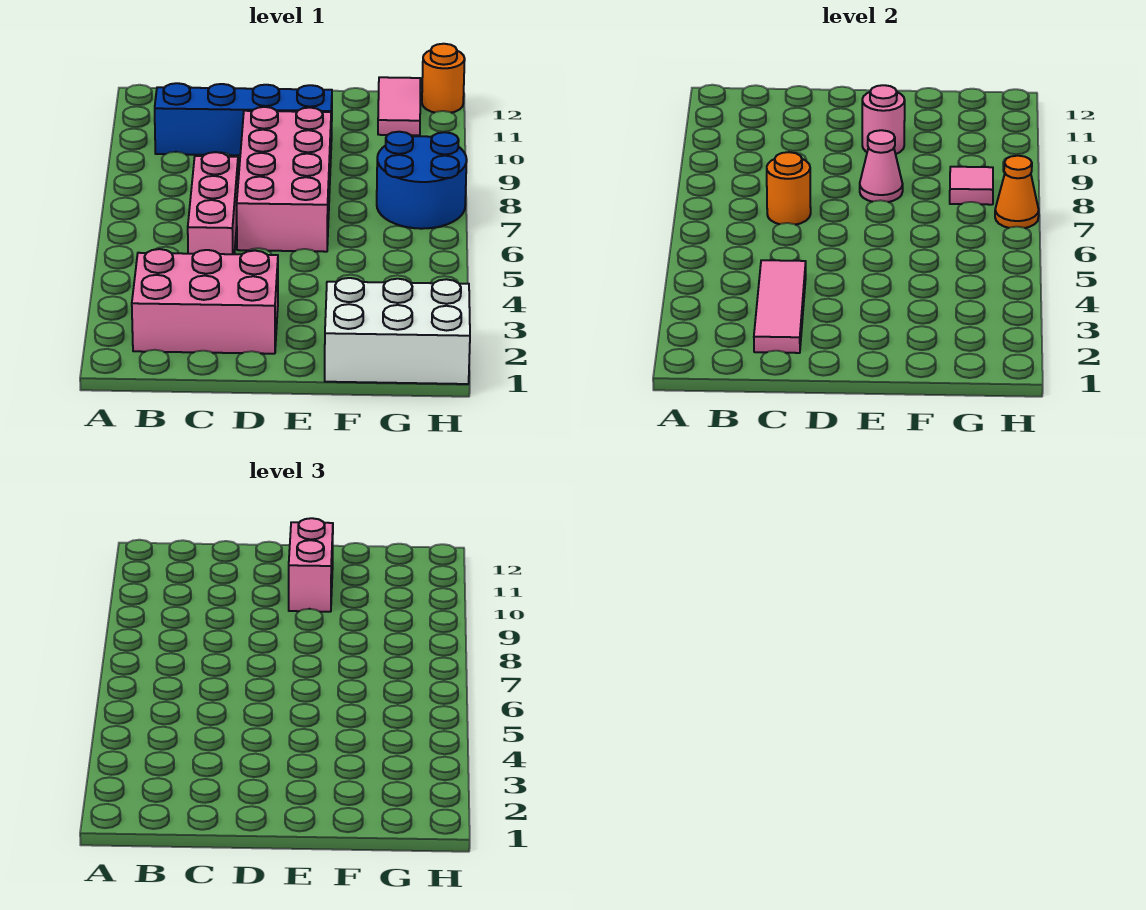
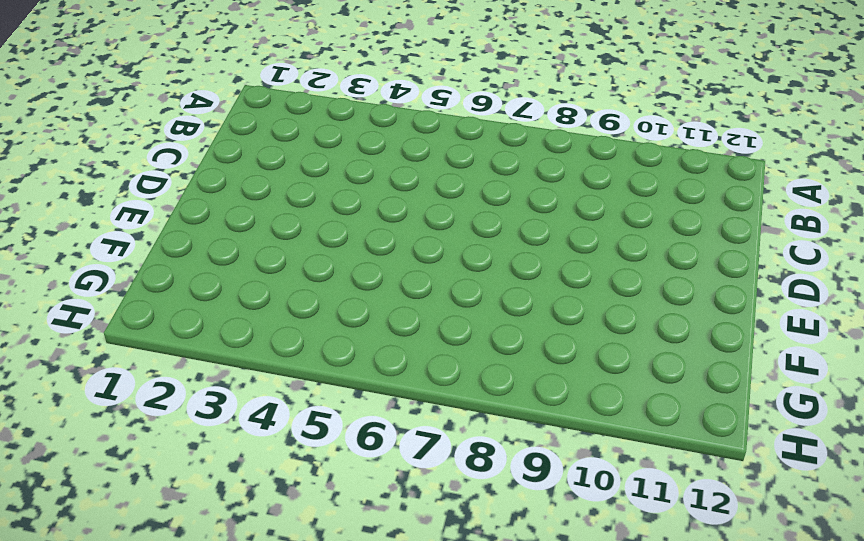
none -> pink brick B2:D3 level 1
none -> blue brick B10:E10 level 1
none -> pink brick C5:C7 level 1

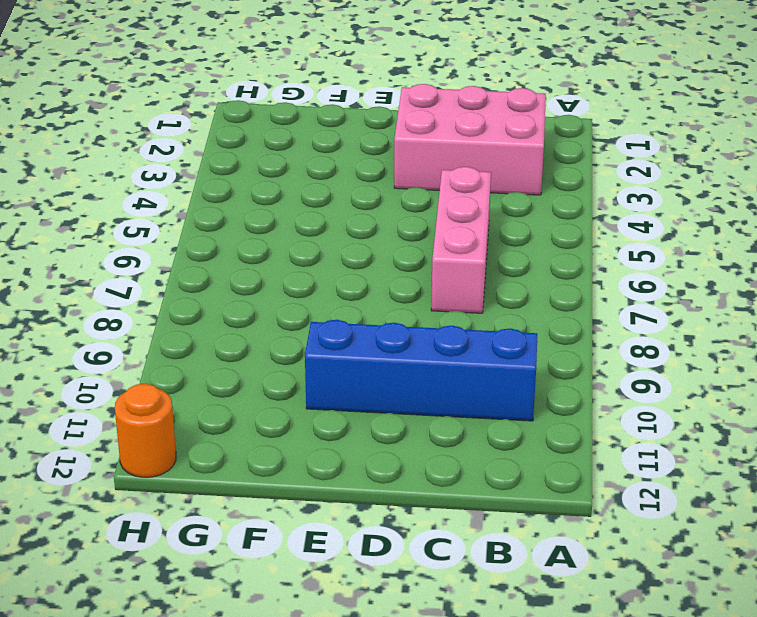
none -> pink brick D6:E9 level 1
none -> white brick F1:H2 level 1
none -> blue round brick G7:H8 level 1

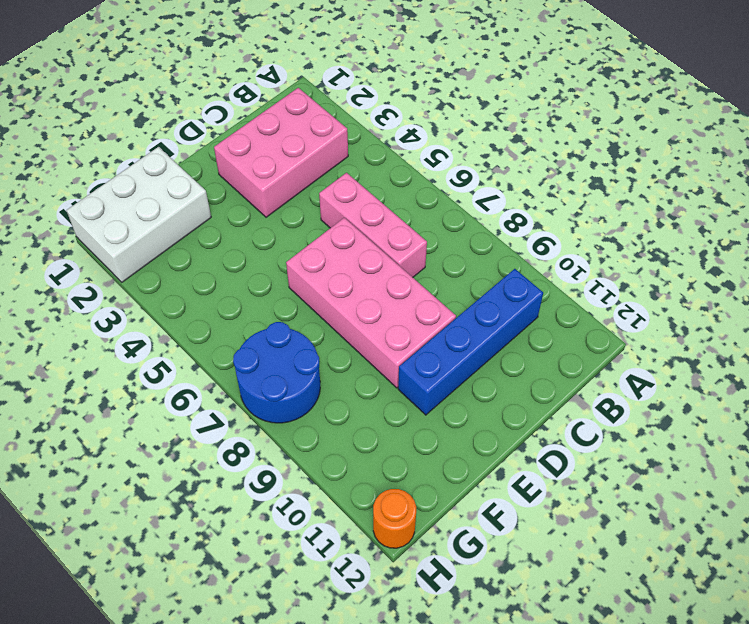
none -> pink tile G11:G12 level 1
none -> pink tile C2:C4 level 2
none -> orange round brick C7 level 2

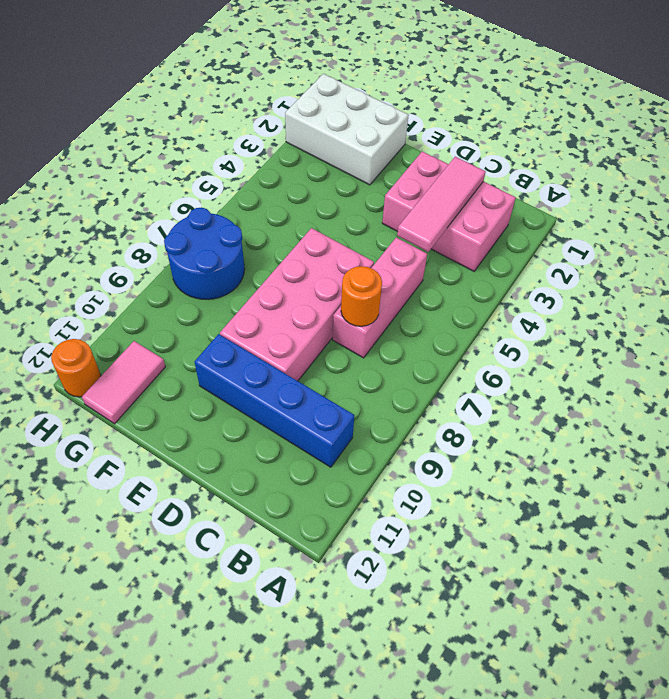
none -> pink cone E8 level 2
none -> pink round brick E10 level 2
none -> pink tile G8 level 2

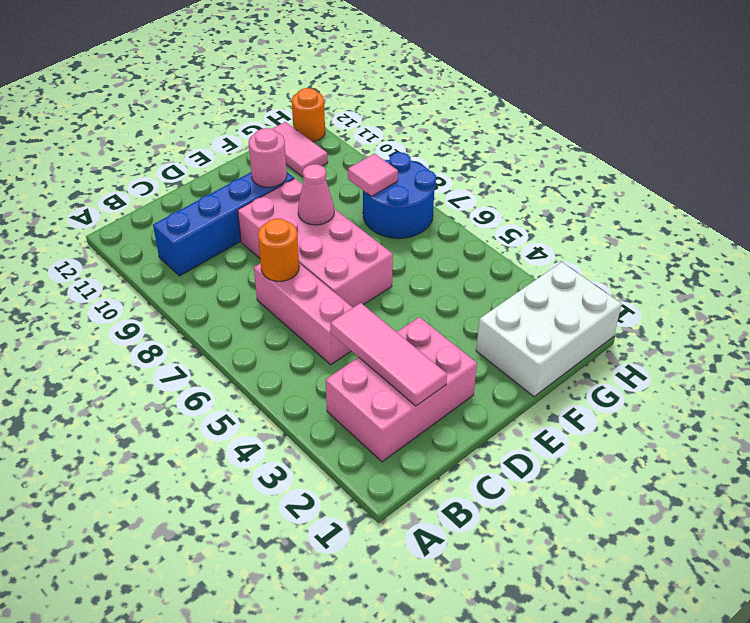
none -> orange cone H7 level 2
none -> pink brick E10:E11 level 3

